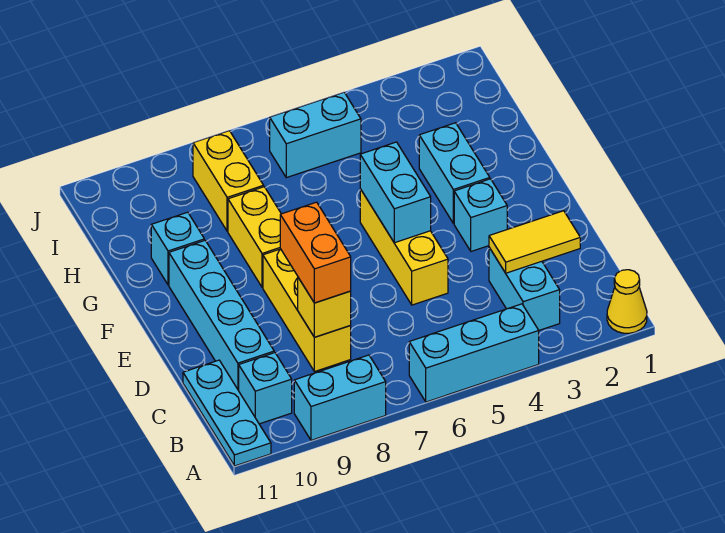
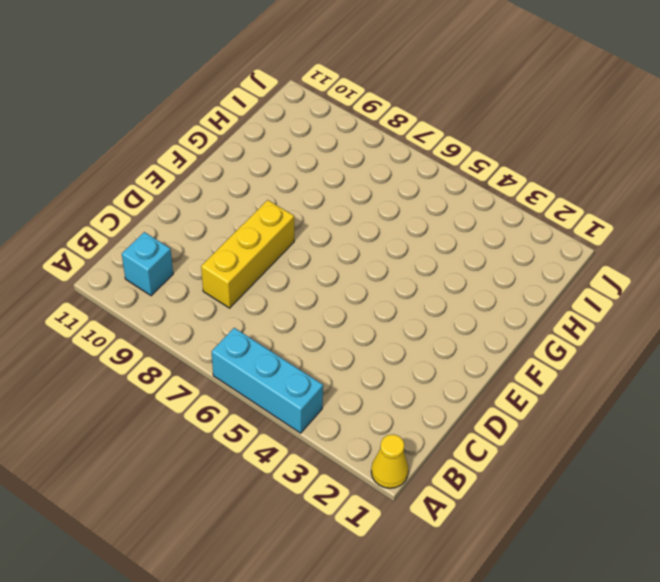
none -> cyan brick A8:A9 level 1
none -> cyan plate A11:C11 level 1
none -> cyan brick B3:C3 level 1

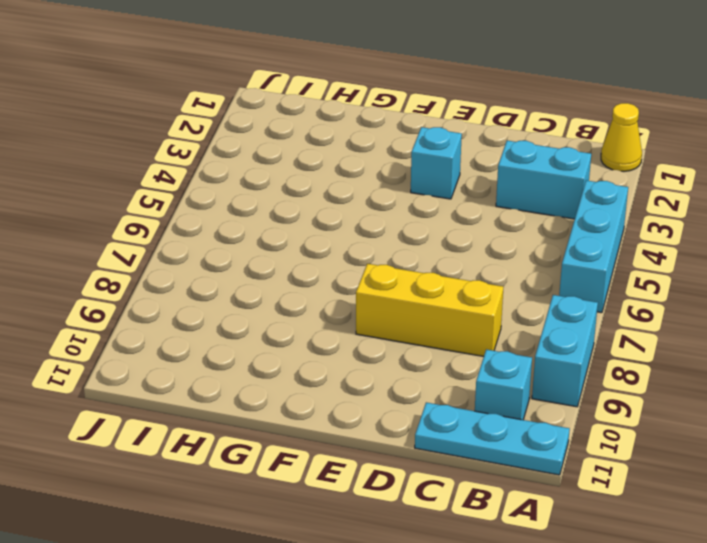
none -> cyan brick C10:F10 level 1
none -> yellow brick D5:F5 level 1
none -> cyan brick F3:G3 level 1

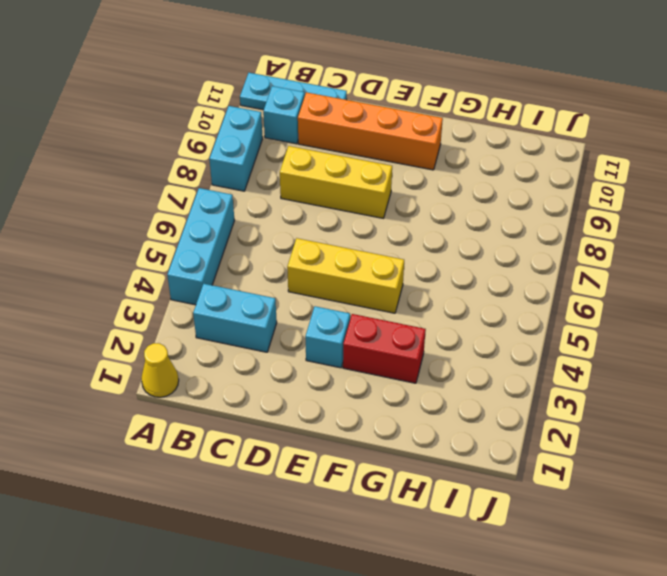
orange brick C10:F10 level 1 -> cyan brick C10:F10 level 1
red brick F3:G3 level 1 -> cyan brick F3:G3 level 1
none -> yellow brick F8:G8 level 1
none -> cyan brick G10 level 1
none -> yellow brick H8:I8 level 1

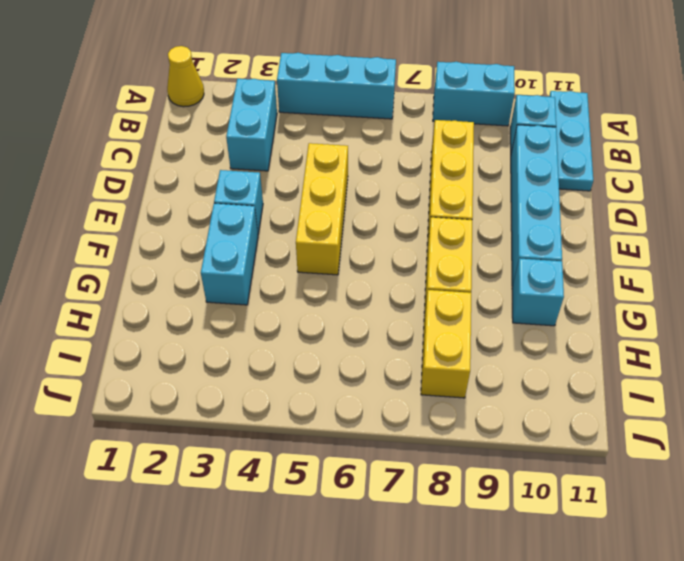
none -> cyan brick I5:I6 level 1
none -> yellow tile C2:C3 level 2
none -> yellow brick C8 level 2

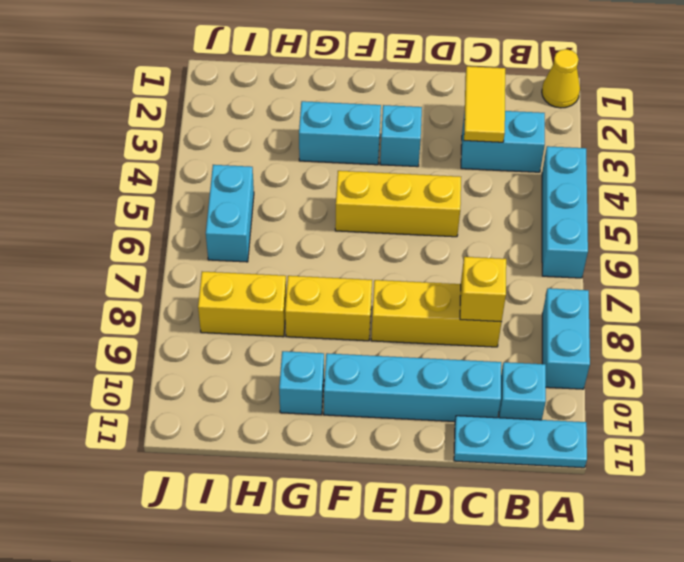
none -> cyan brick E5:F5 level 2
none -> orange brick C8:D8 level 3

